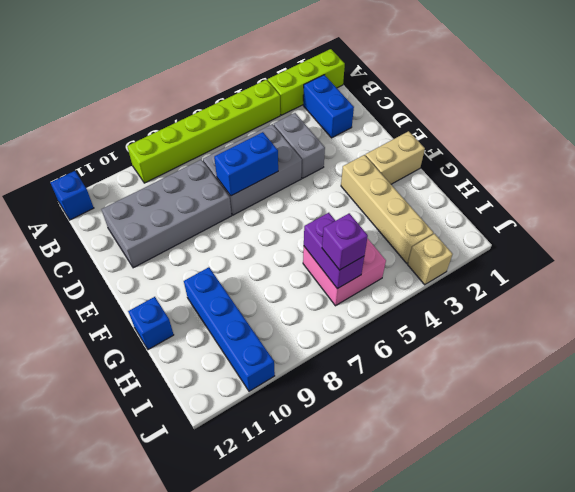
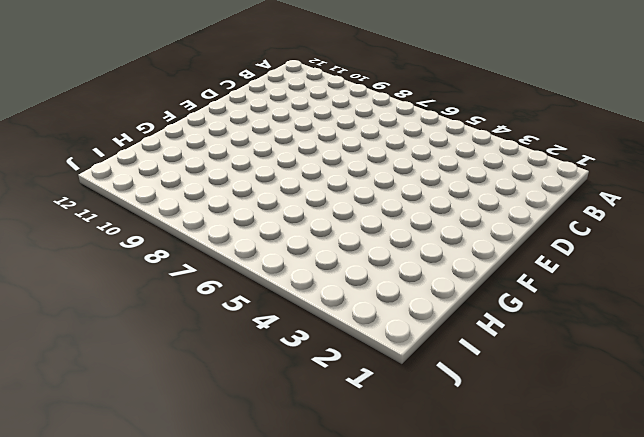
none -> lime brick A1:A3 level 1
none -> lime brick A4:A9 level 1
none -> blue brick A12 level 1

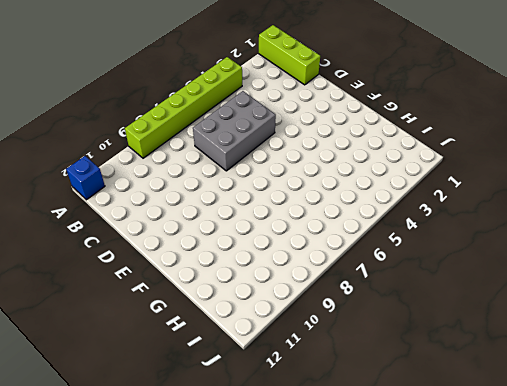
lime brick A1:C1 level 1 -> lime brick A1:A3 level 1
none -> blue brick B2:C2 level 1
none -> grey brick C4:D4 level 1
none -> grey brick C8:D11 level 1

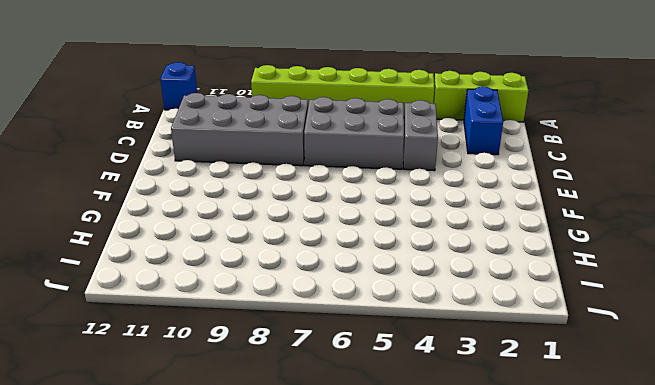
none -> tan brick F1:F2 level 1
none -> tan brick F3:I3 level 1
none -> blue brick G10:J10 level 1

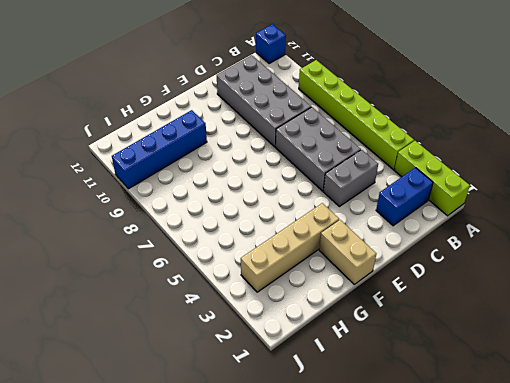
none -> blue brick G12 level 1
none -> pink brick H5:I6 level 1
none -> tan brick J3 level 1

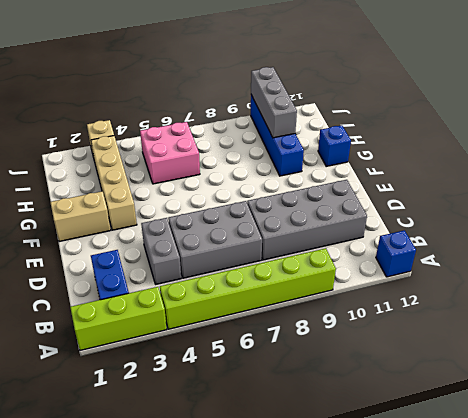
grey brick H10:J10 level 2 -> none
none -> blue brick D6:D7 level 2
none -> purple brick H6:I6 level 2
none -> purple brick I6 level 3

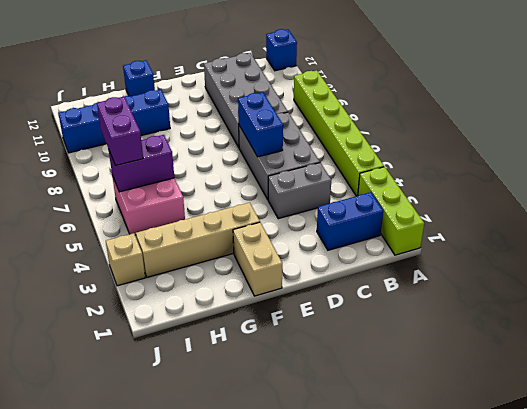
purple brick I6:I7 level 3 -> purple brick I6 level 3

